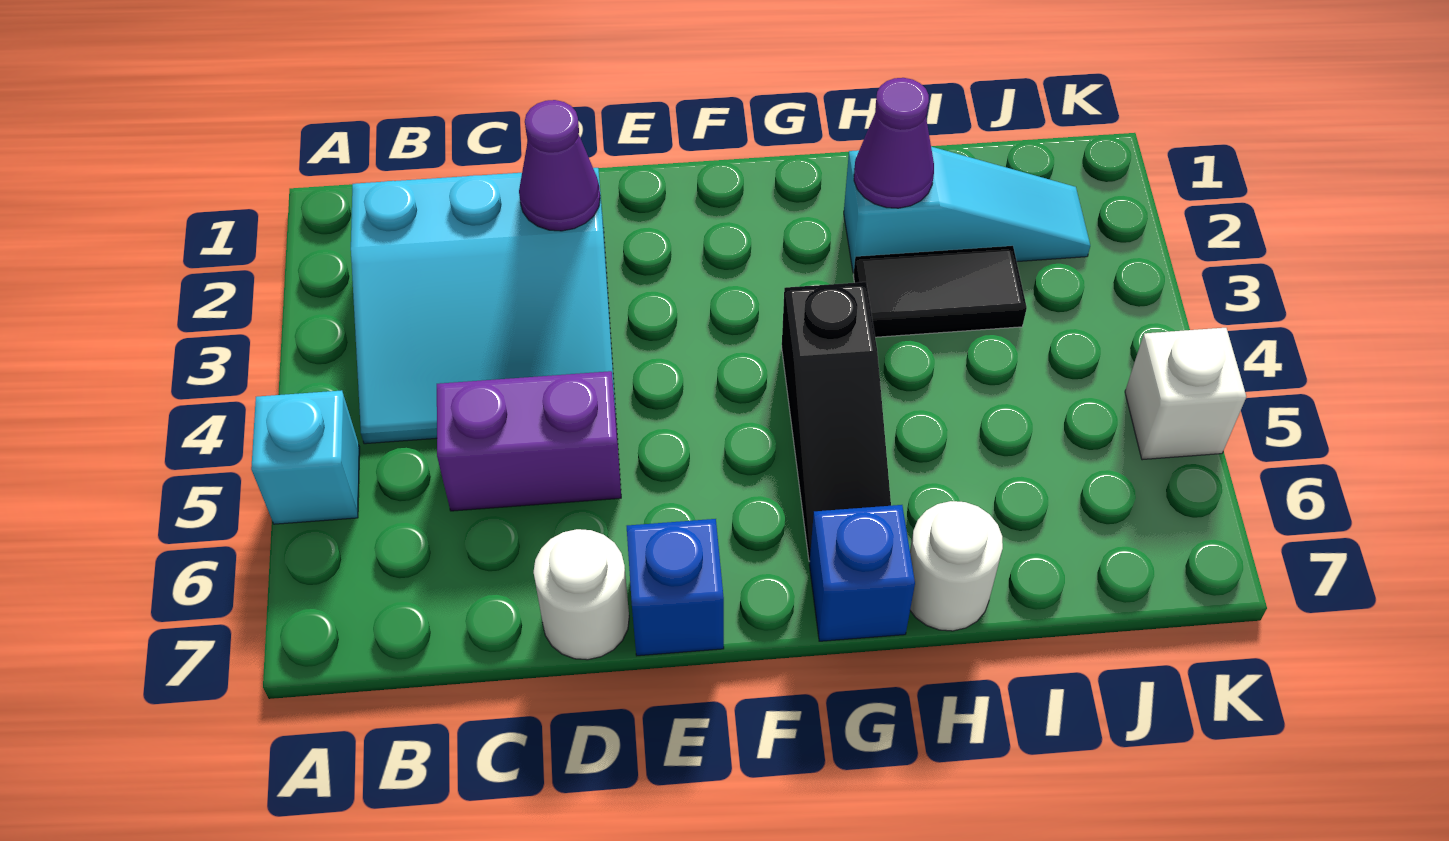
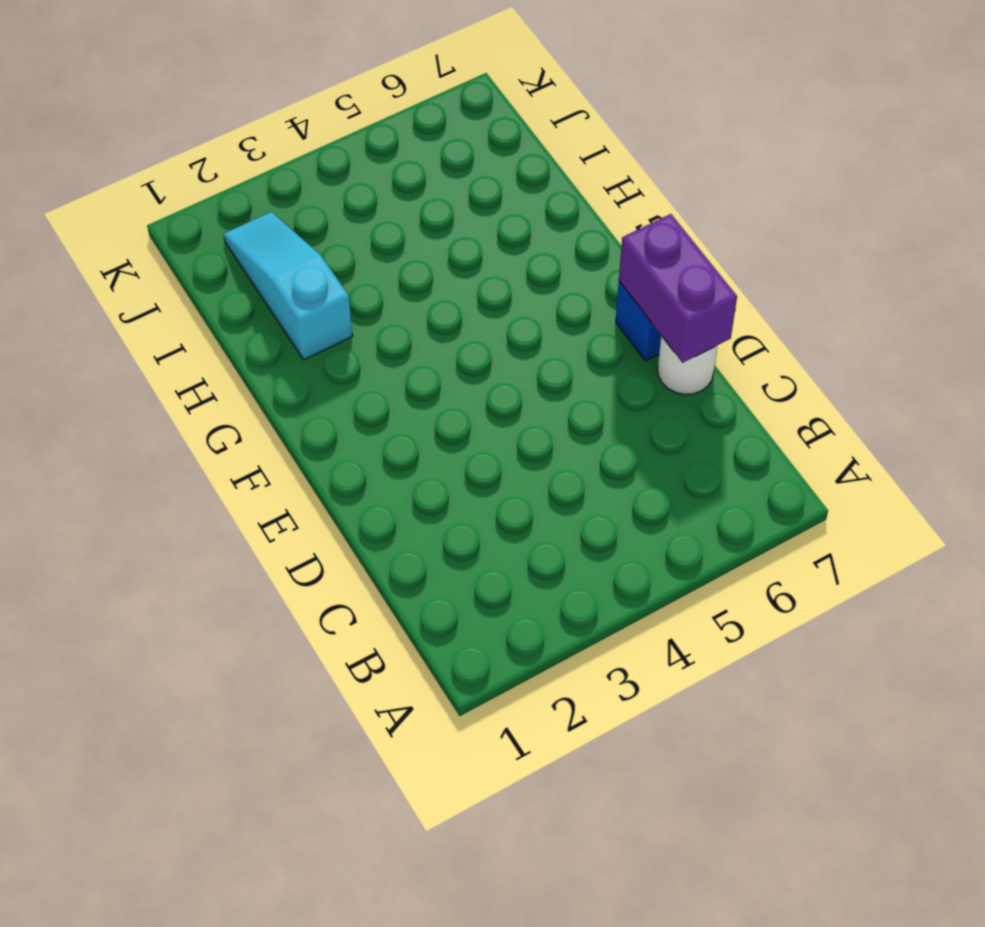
purple brick D7:E7 level 2 -> purple brick C5:D5 level 1
none -> cyan brick A5 level 1
none -> cyan slope B2:D4 level 1 top 2
none -> black slope G4:G6 level 1 top 4

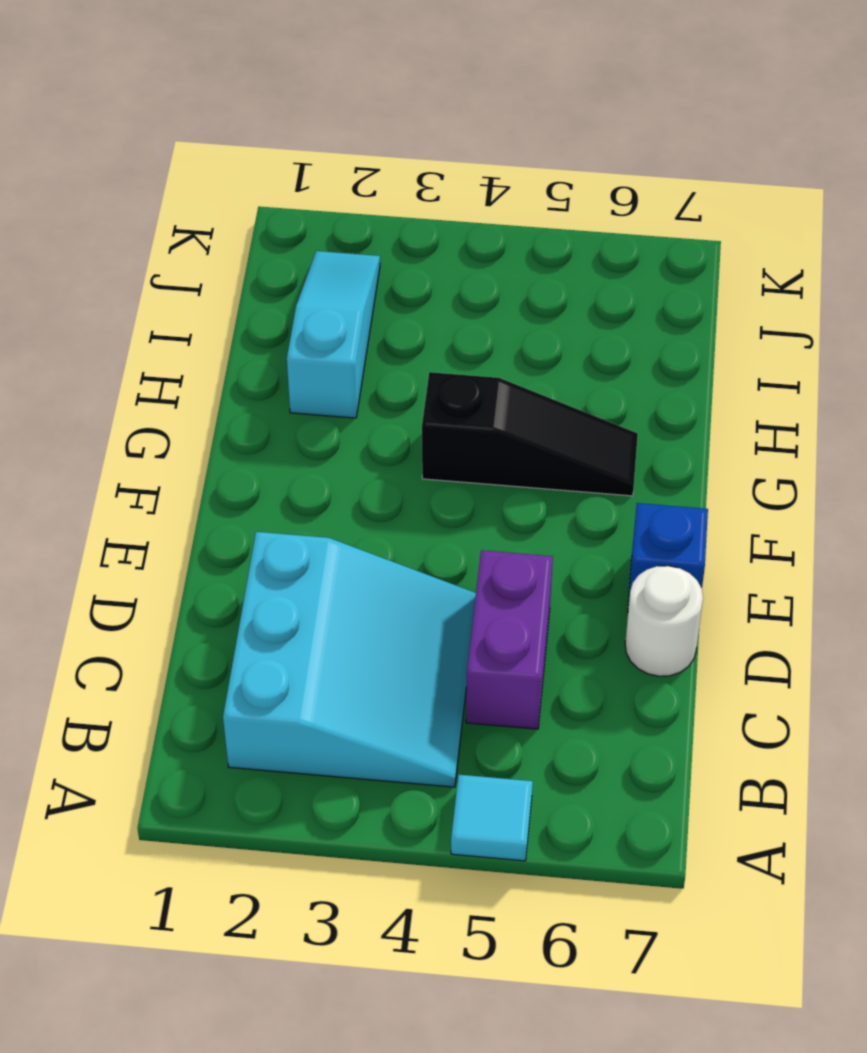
cyan tile A5 level 1 -> cyan brick A5 level 1
none -> blue brick G7 level 1
none -> black tile H3:I3 level 1
none -> white round brick H7 level 1

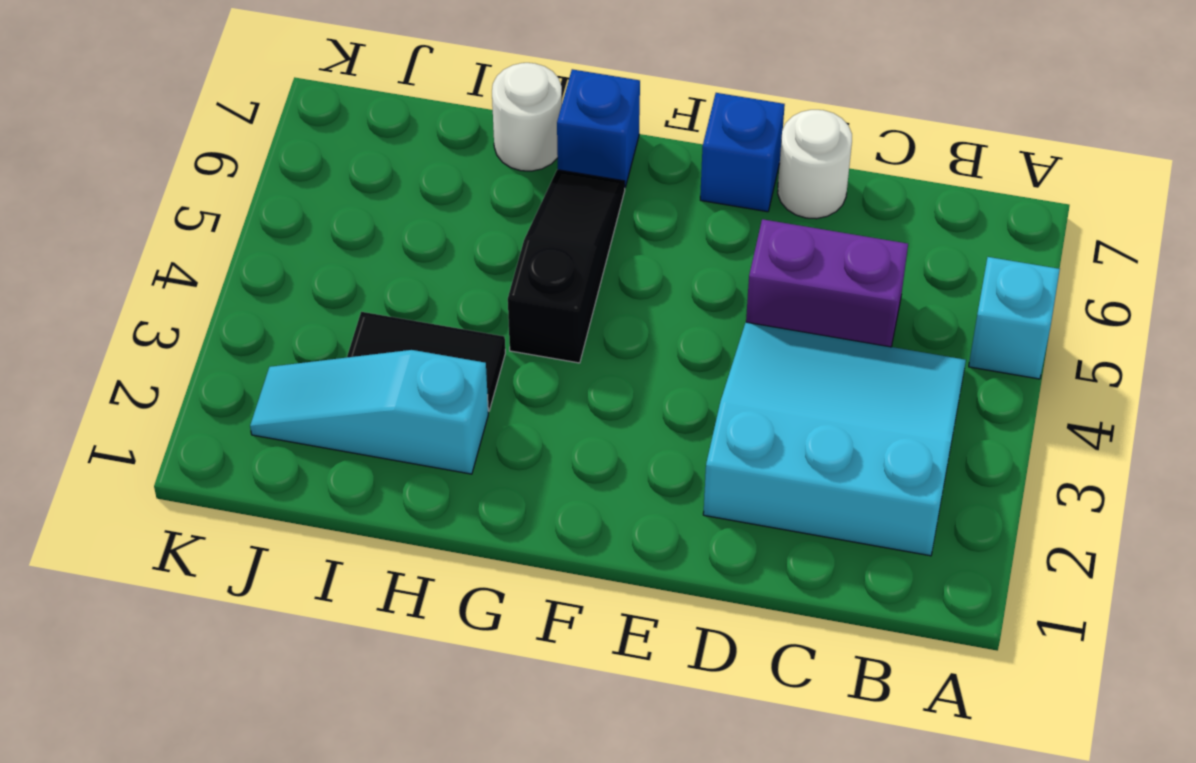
none -> white brick K5 level 1
none -> purple cone D2 level 2
none -> purple cone H2 level 2

